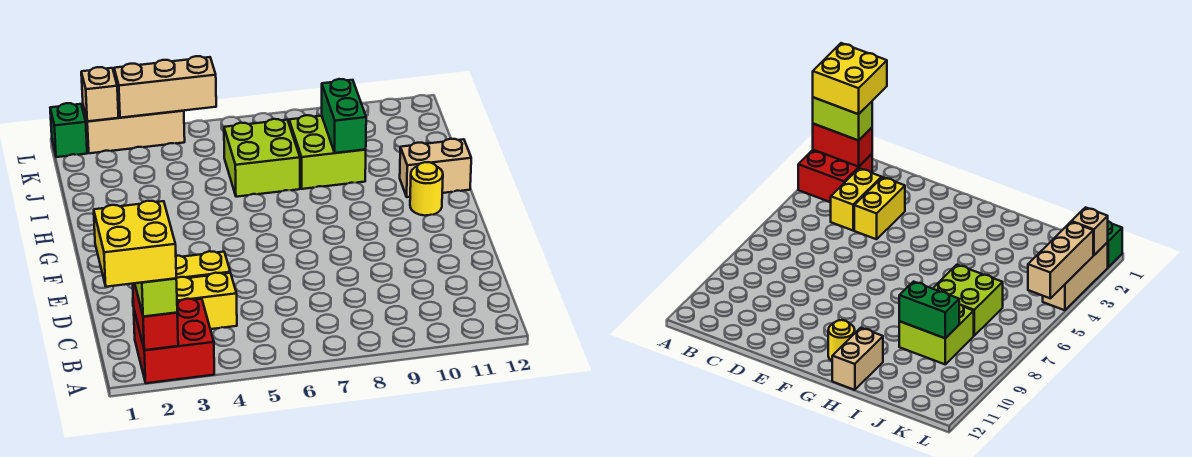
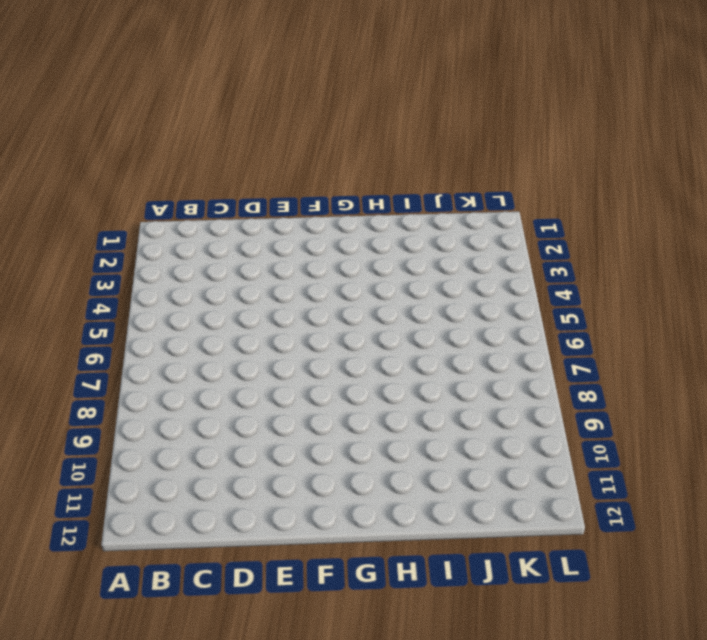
none -> red brick A2:B3 level 1
none -> yellow brick C3:C4 level 1
none -> yellow brick D3:D4 level 1

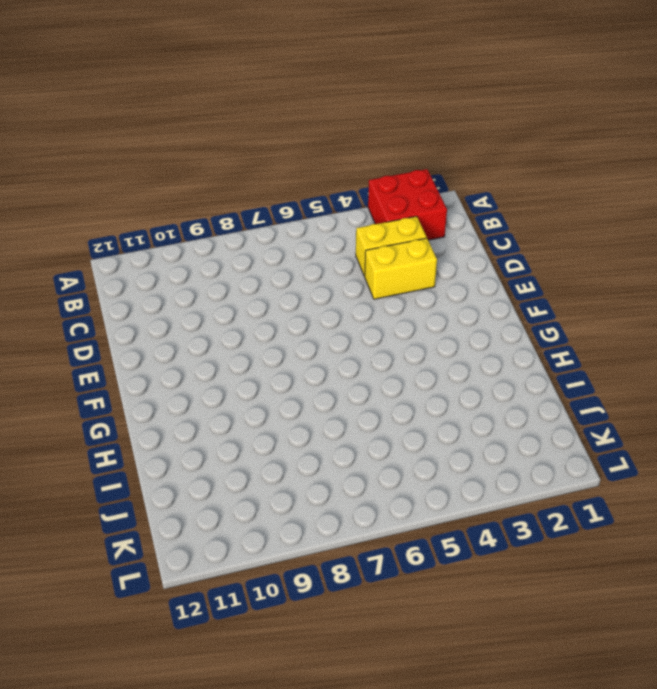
none -> yellow round brick G11 level 1
none -> tan brick H11:H12 level 1
none -> lime brick I6:J7 level 1

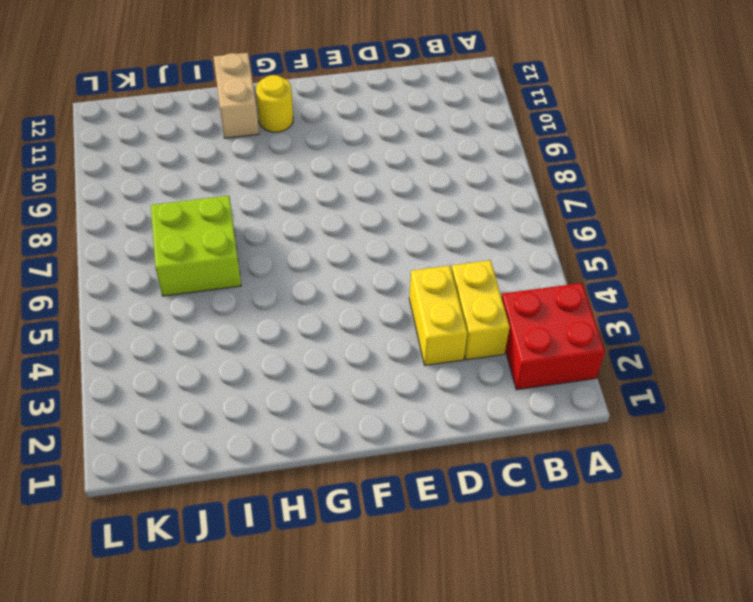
none -> lime brick I8:J9 level 1
none -> green brick L1 level 1
none -> tan brick L2:L4 level 1

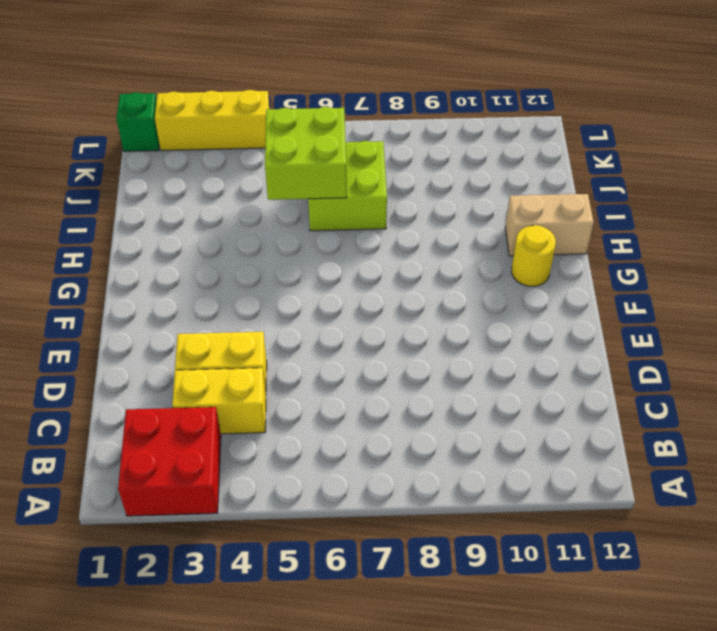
lime brick I5:J6 level 2 -> lime brick I8:J9 level 1
yellow brick L2:L4 level 1 -> tan brick L2:L4 level 1
none -> red brick A2:B2 level 2
none -> green brick I9:J9 level 2
none -> tan brick L2 level 2

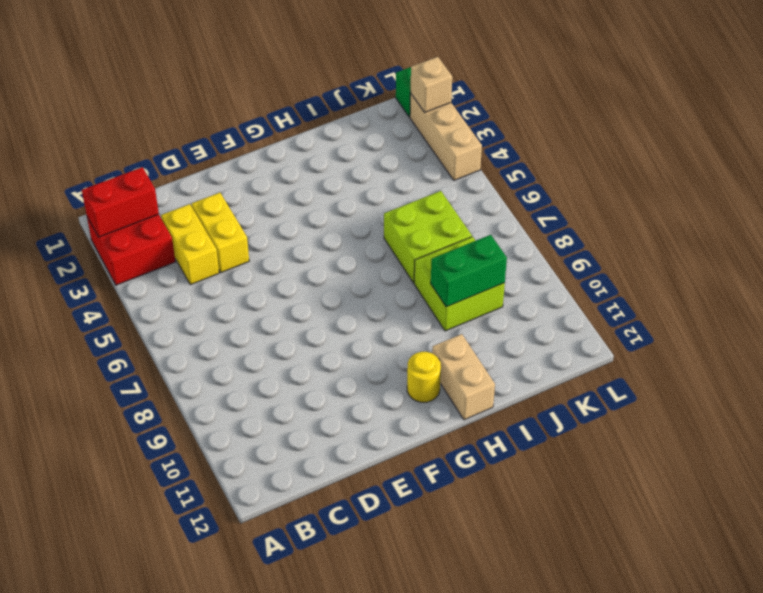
none -> tan brick L3:L5 level 2
none -> lime brick A2:B2 level 3
none -> yellow brick A1:B2 level 4

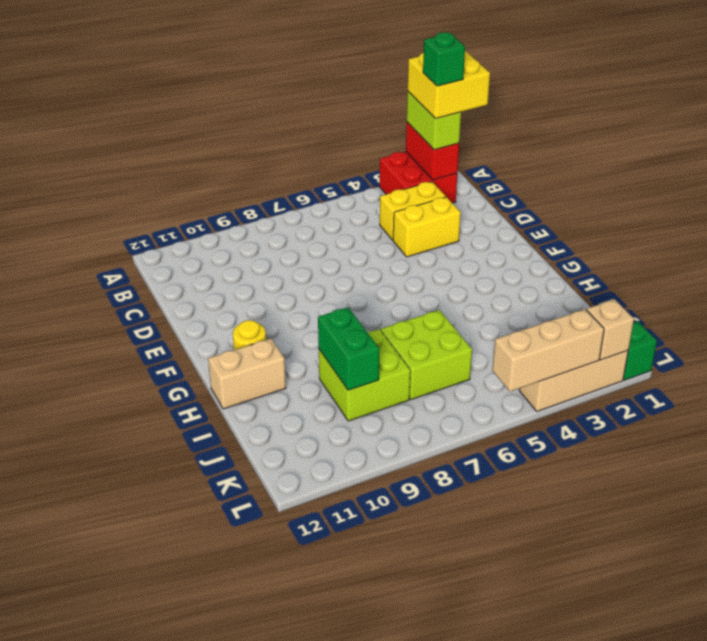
green brick B2 level 5 -> none

